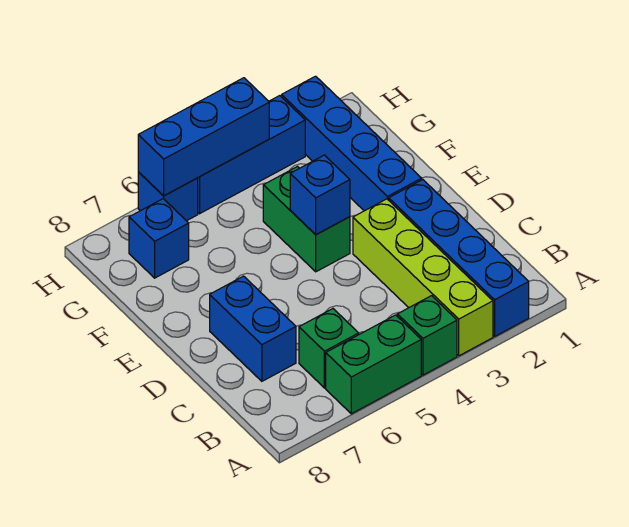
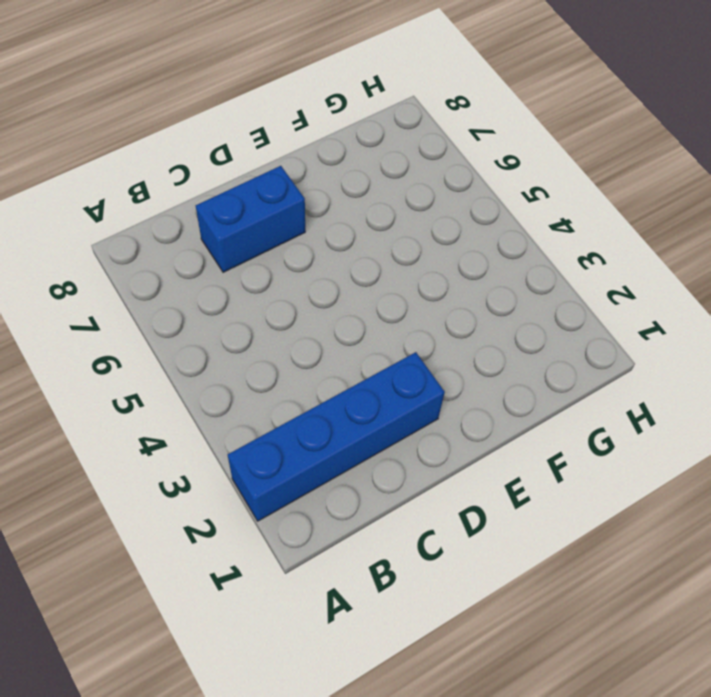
none -> lime brick A3:D3 level 1
none -> green brick A4 level 1
none -> green brick A5:A6 level 1

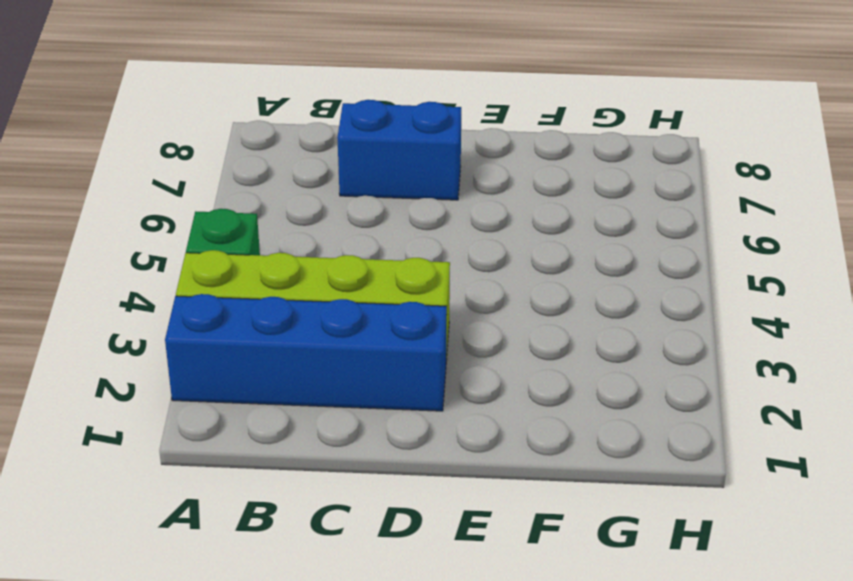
none -> green brick A5:A6 level 1
none -> green brick B6 level 1
none -> blue brick E2:H2 level 1

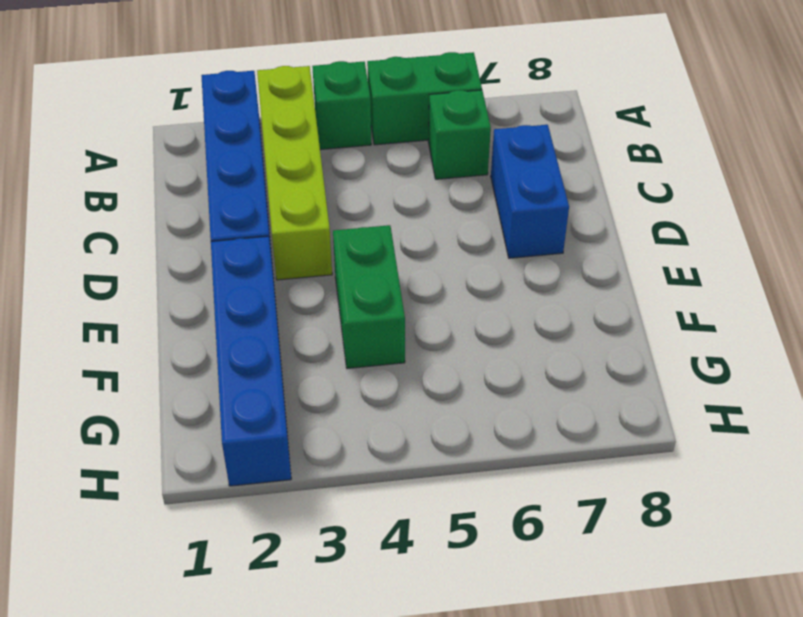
none -> blue brick G7 level 1
none -> blue brick H3:H5 level 1
none -> blue brick H6 level 1

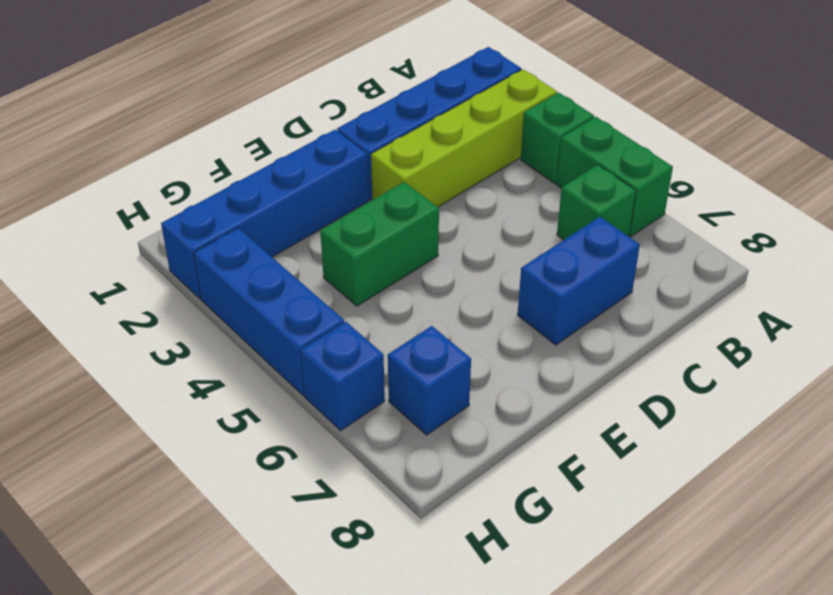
none -> blue brick E4 level 2
none -> blue brick H4:H6 level 2

